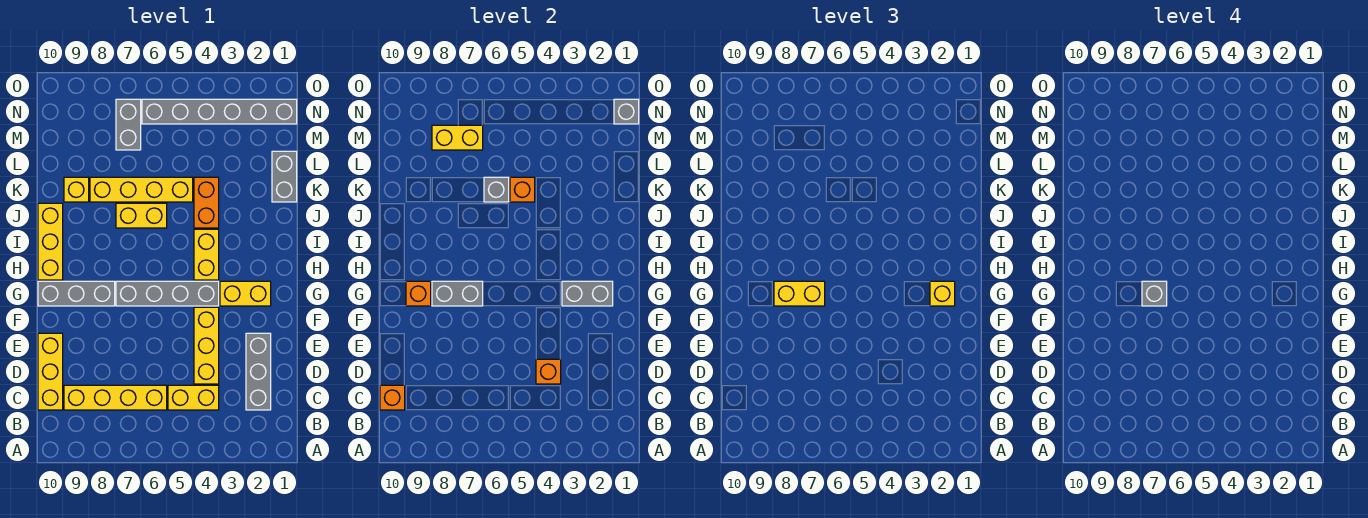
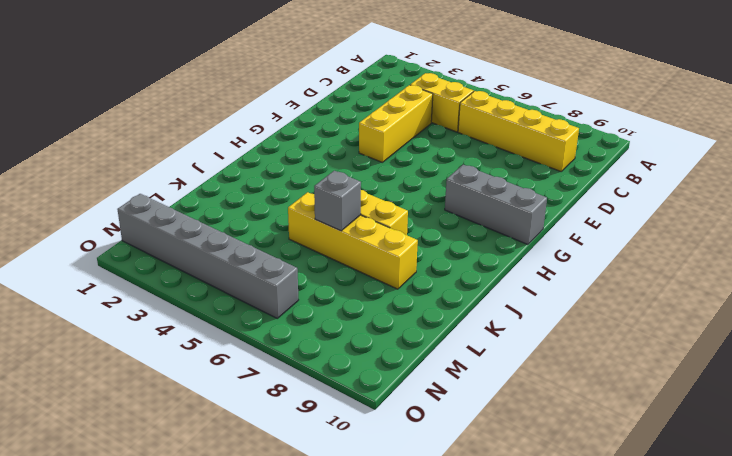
none -> grey brick C2:E2 level 1
none -> yellow brick C10:E10 level 1
none -> yellow brick G2:G3 level 1

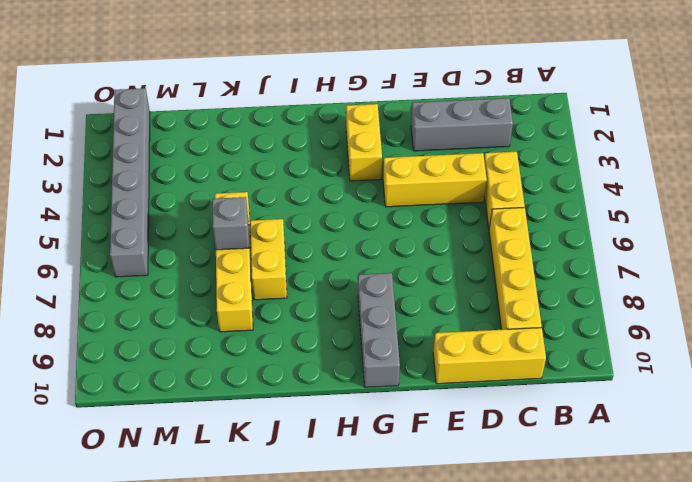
none -> grey brick G4:G7 level 1
none -> yellow brick H4:I4 level 1
none -> yellow brick H10:J10 level 1

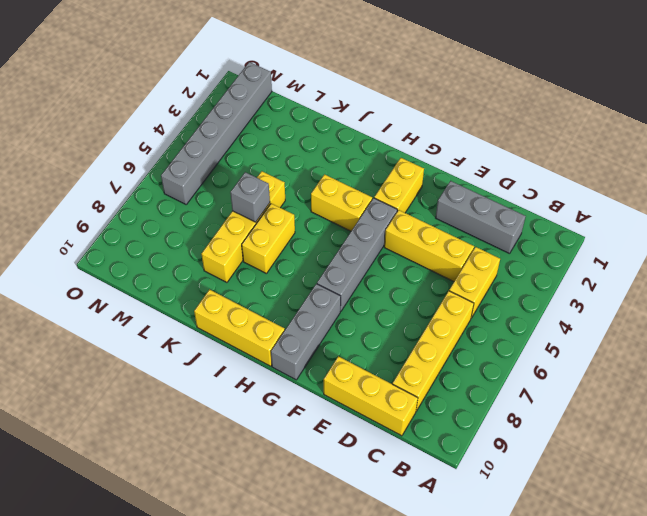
none -> orange brick J4:K4 level 1
none -> grey brick K1:L1 level 1
none -> yellow brick K9 level 1

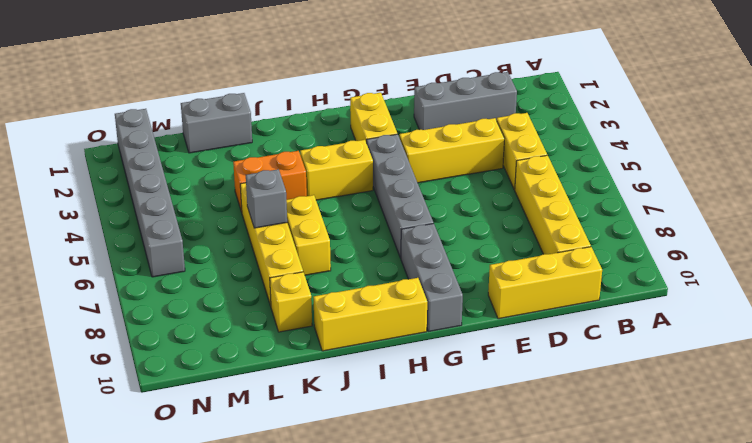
none -> grey brick M7:N7 level 1
none -> orange brick C10 level 2
none -> orange brick D4 level 2

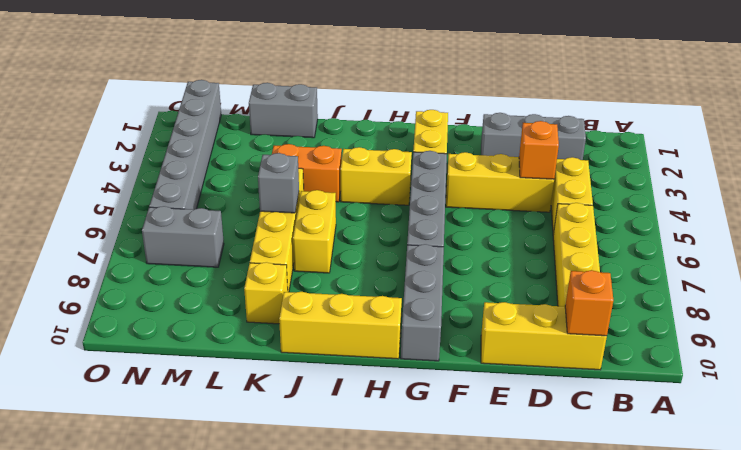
none -> grey brick G2:G3 level 2
none -> grey brick G7:G8 level 2
none -> orange brick G9 level 2

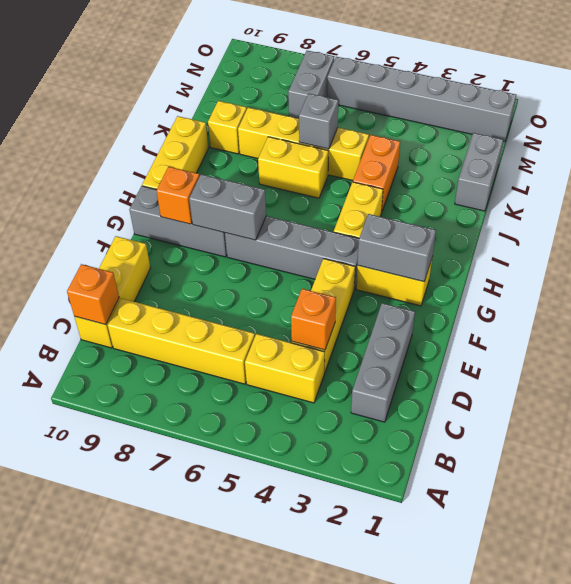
none -> orange brick K5 level 2
none -> yellow brick M7:M8 level 2
none -> grey brick N1 level 2

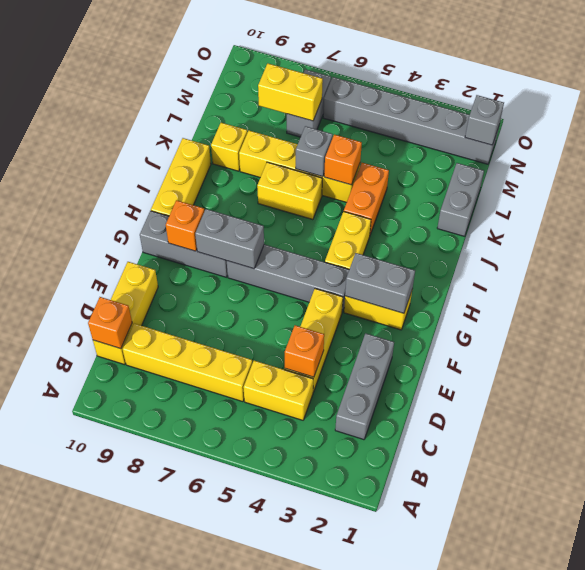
none -> yellow brick G2 level 3
none -> yellow brick G7:G8 level 3
none -> grey brick G7 level 4

